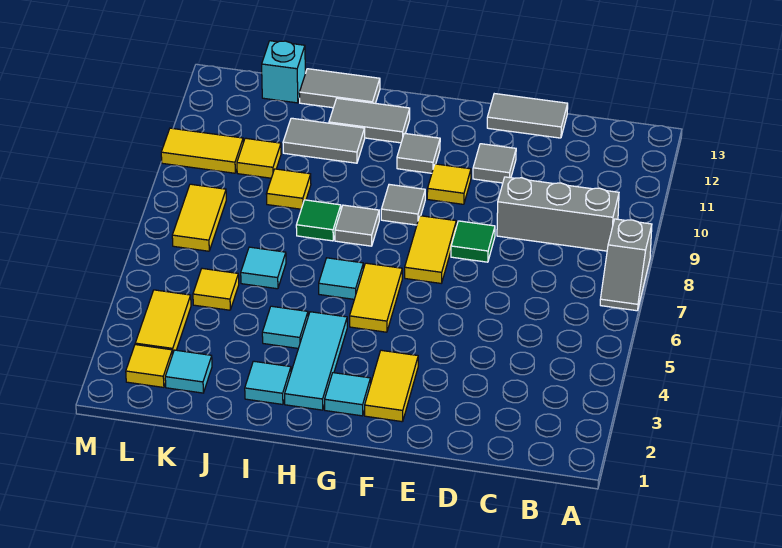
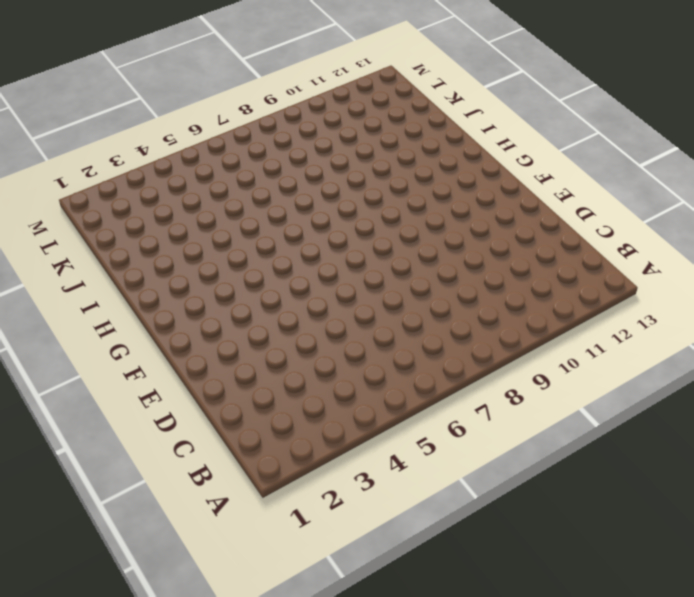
none -> grey slope A7:A8 level 1 top 8
none -> grey brick B9:D9 level 1
none -> grey tile D13:E13 level 1
none -> green tile E8 level 1

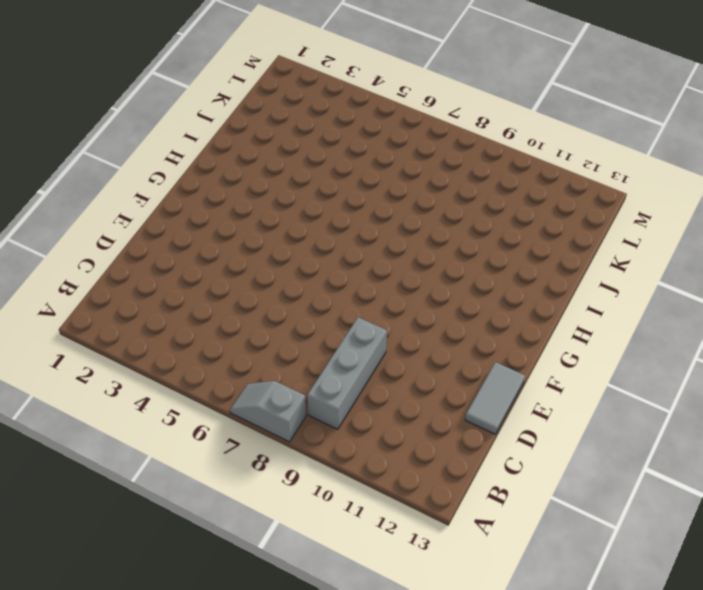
none -> green tile E8 level 1
none -> grey tile E11 level 1
none -> yellow tile F2:F3 level 1
none -> yellow tile F7:F8 level 1

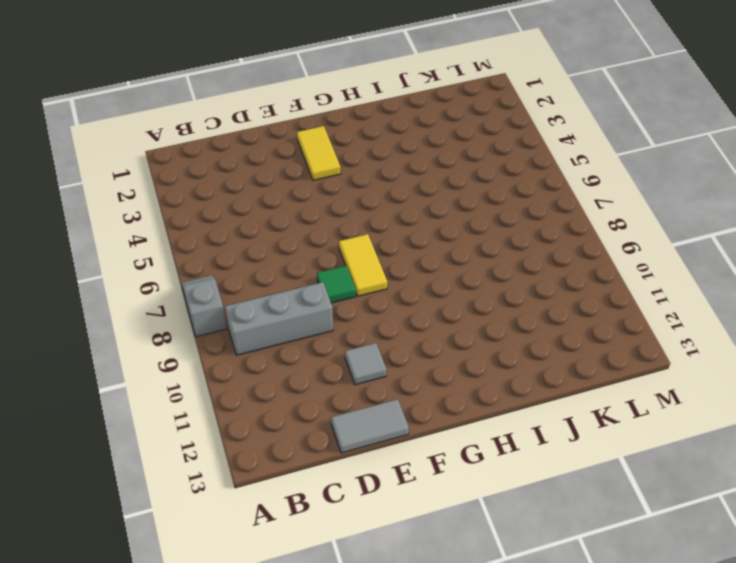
none -> yellow tile F10 level 1
none -> cyan tile G2 level 1
none -> yellow tile G5:G6 level 1
none -> grey tile G9 level 1

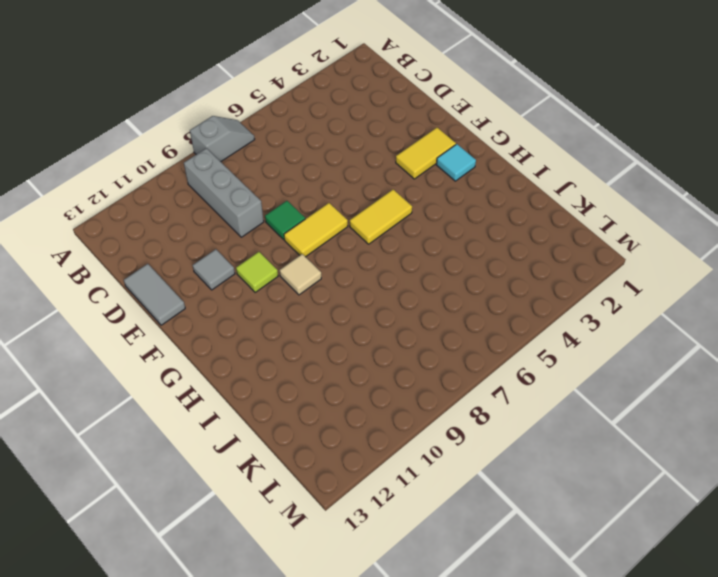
lime tile F10 level 1 -> yellow tile F10 level 1
tan tile G9 level 1 -> grey tile G9 level 1
none -> grey tile G11 level 1
none -> cyan tile H2:H4 level 1
none -> cyan tile H6 level 1
none -> grey tile H8 level 1

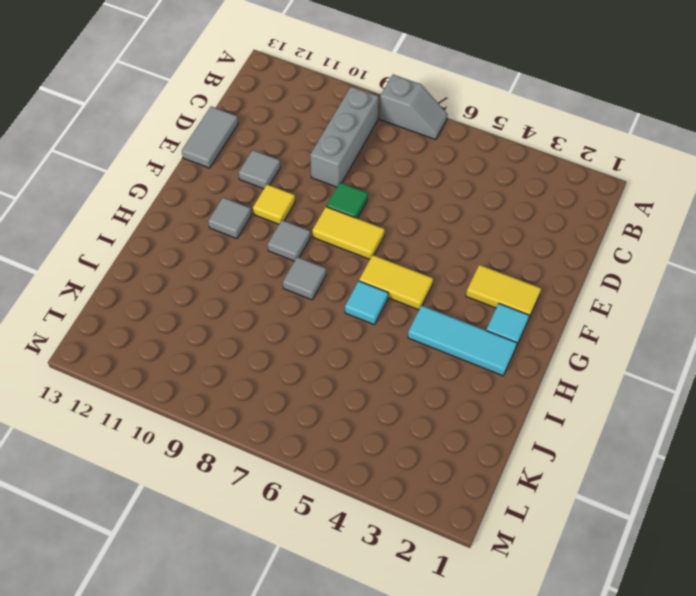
none -> grey tile H12:I12 level 1
none -> cyan tile I2 level 1
none -> cyan tile I4 level 1
none -> green tile I8 level 1

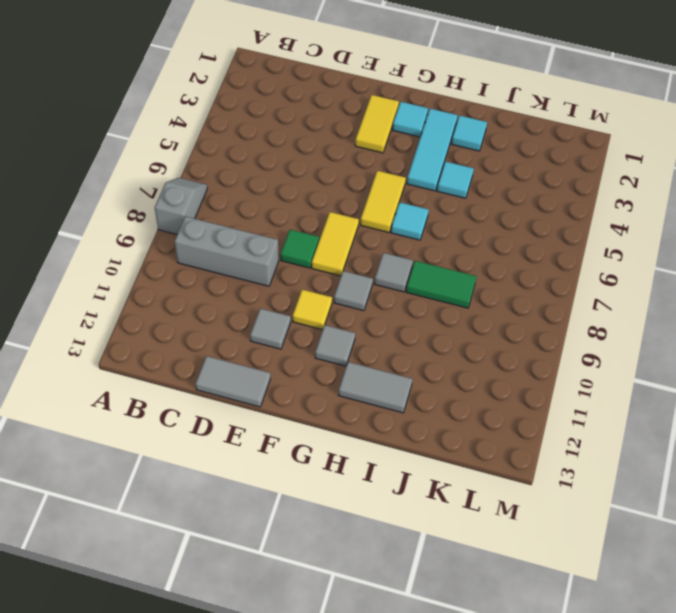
green tile I8:J8 level 1 -> green tile I8 level 1
none -> grey tile I11:J11 level 1
none -> grey tile I13:J13 level 1
none -> cyan tile J6 level 1
none -> yellow tile J9 level 1

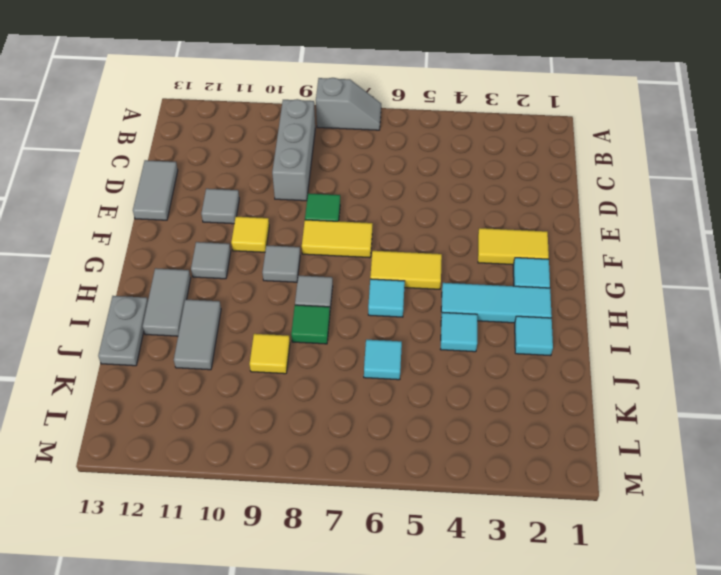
grey plate I13:J13 level 1 -> grey tile I13:J13 level 1
none -> cyan tile K2 level 1
none -> yellow tile K5 level 1
none -> yellow tile K10 level 1
none -> cyan brick K13 level 1

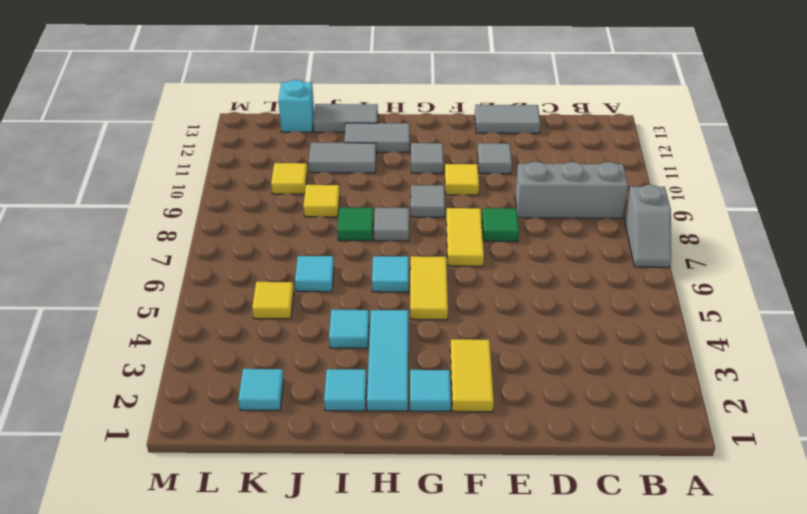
none -> yellow tile L2 level 1
none -> yellow tile L3:L4 level 1
none -> yellow tile L7:L8 level 1
none -> yellow tile L10:M10 level 1

